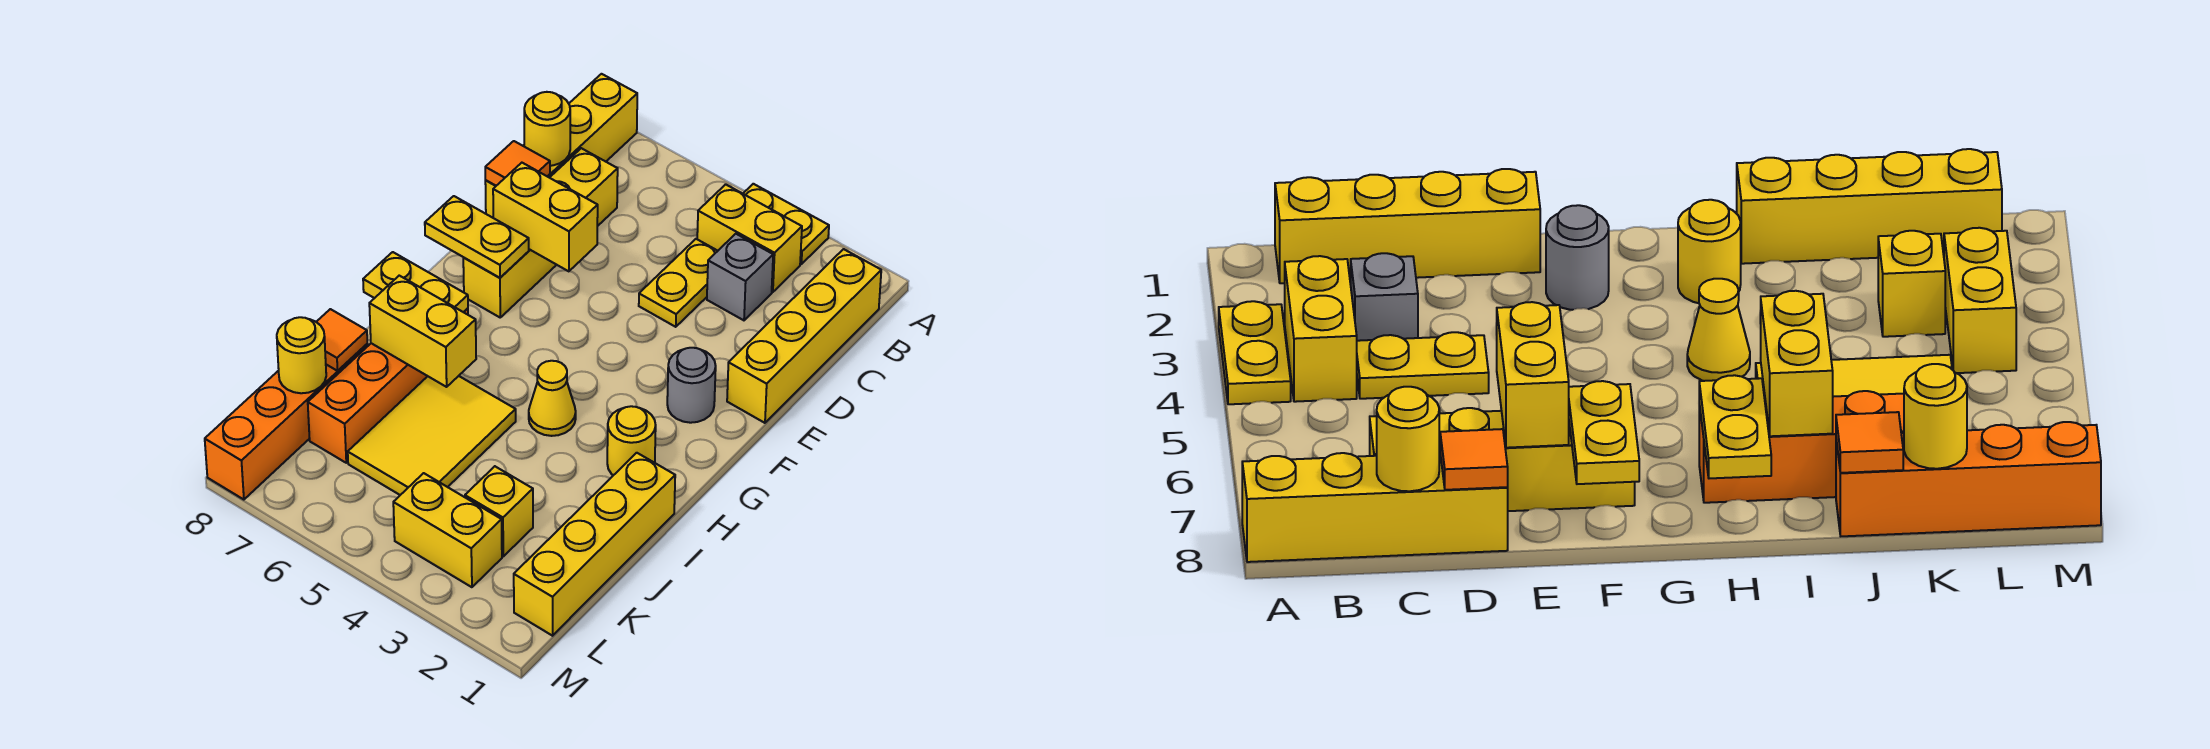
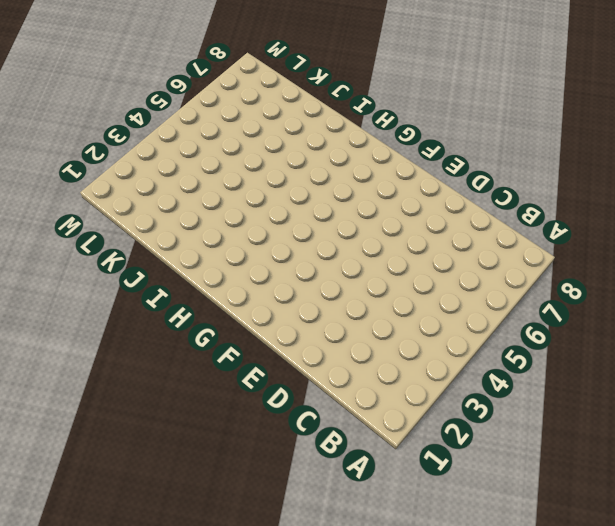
none -> yellow plate A3:A4 level 1
none -> yellow brick A8:D8 level 1
none -> yellow brick B1:E1 level 1

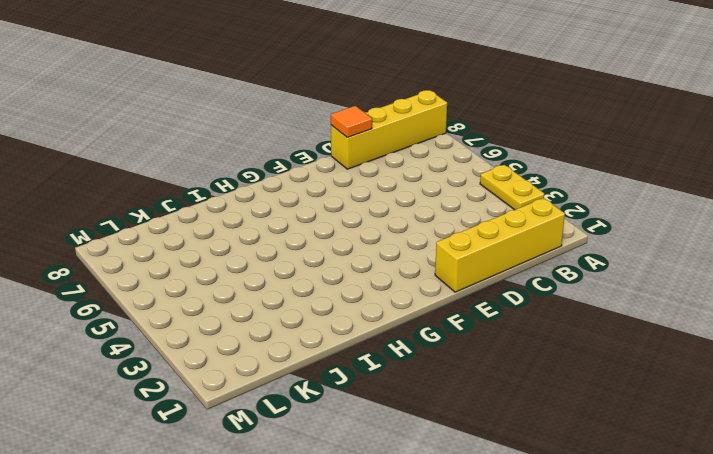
none -> yellow brick B3:B4 level 1
none -> grey brick C3 level 1
none -> yellow plate C4:D4 level 1

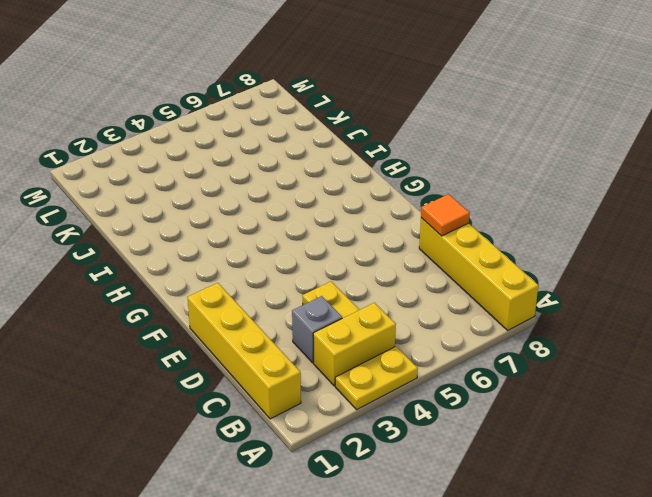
none -> yellow brick C7:F7 level 1
none -> grey round brick F2 level 1
none -> yellow round brick H2 level 1

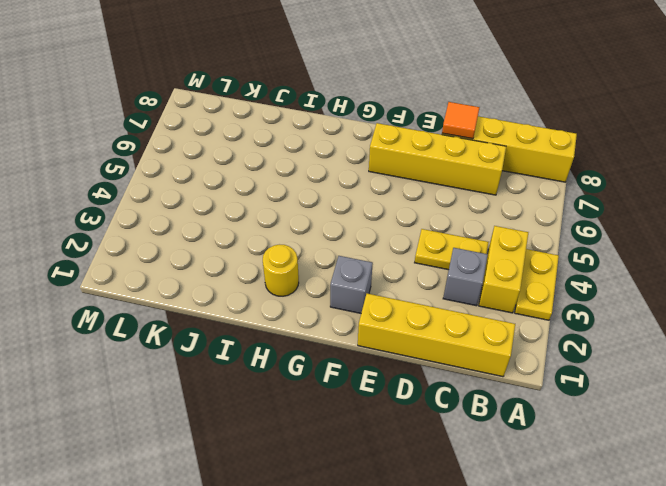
grey brick F2 level 1 -> grey round brick F2 level 1
none -> yellow cone H4 level 1
none -> orange brick H7:K7 level 1
none -> yellow brick I1:L1 level 1

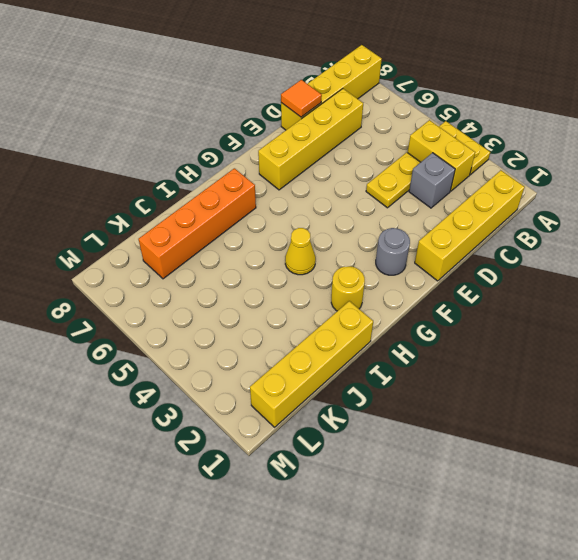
none -> yellow tile I5:K6 level 1
none -> orange brick J8:M8 level 1
none -> yellow brick K3 level 1

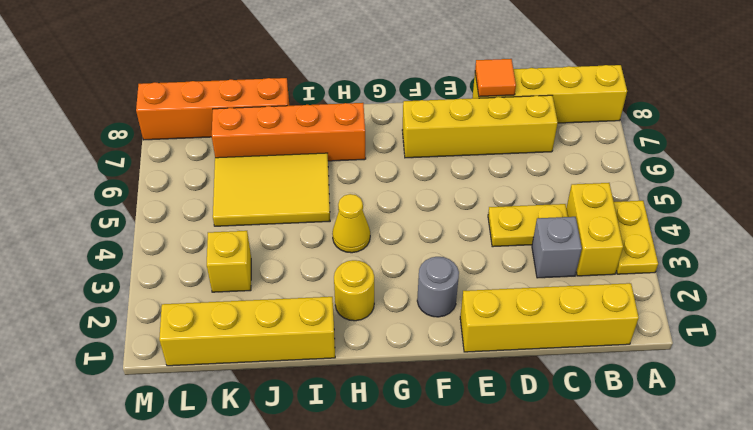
none -> yellow brick L3:L4 level 1
none -> yellow round brick C8 level 2
none -> yellow brick E6:E7 level 2

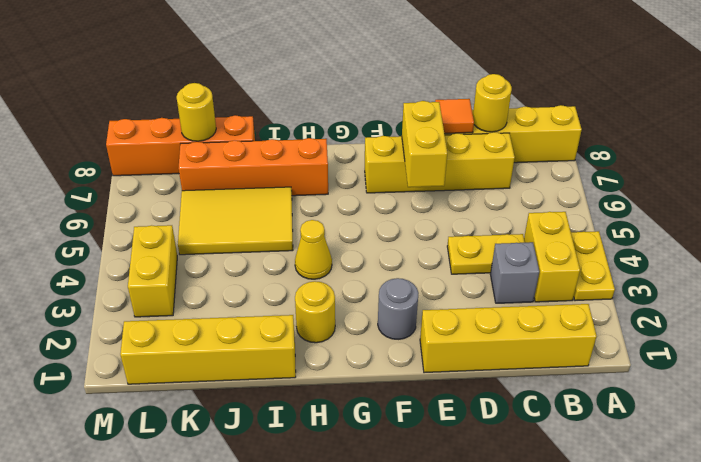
none -> yellow brick K3 level 1
none -> yellow plate F7:F8 level 2
none -> yellow plate H7:H8 level 2

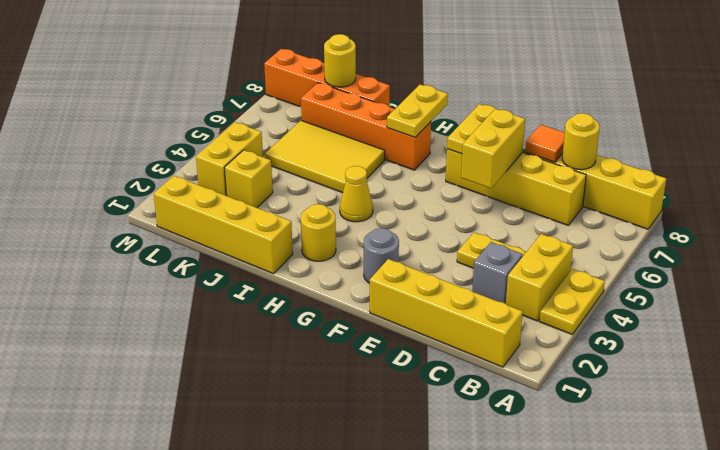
none -> yellow brick I6:I7 level 2
none -> orange tile J8 level 2

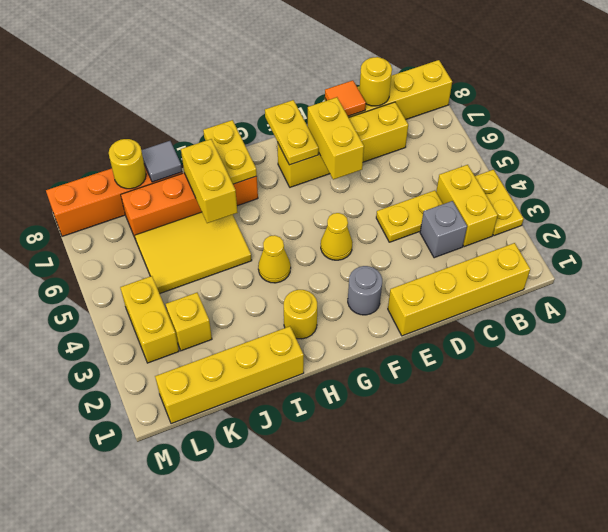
yellow cone F4 level 1 -> none
grey tile J8 level 2 -> orange tile J8 level 2

